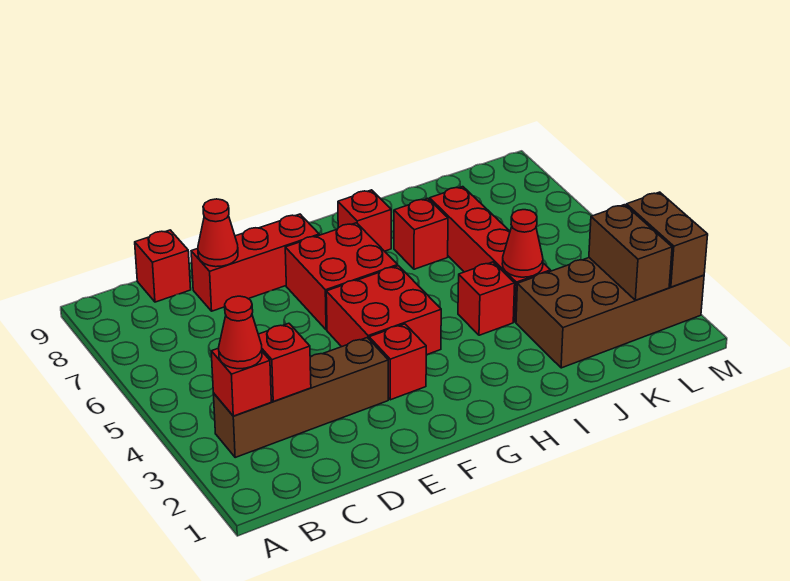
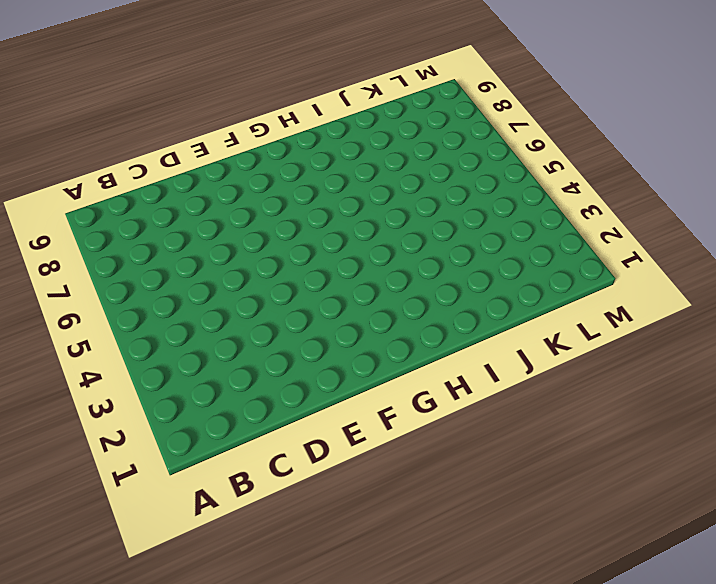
none -> brown brick B3:E3 level 1
none -> red brick C9 level 1
none -> red brick D8:F8 level 1

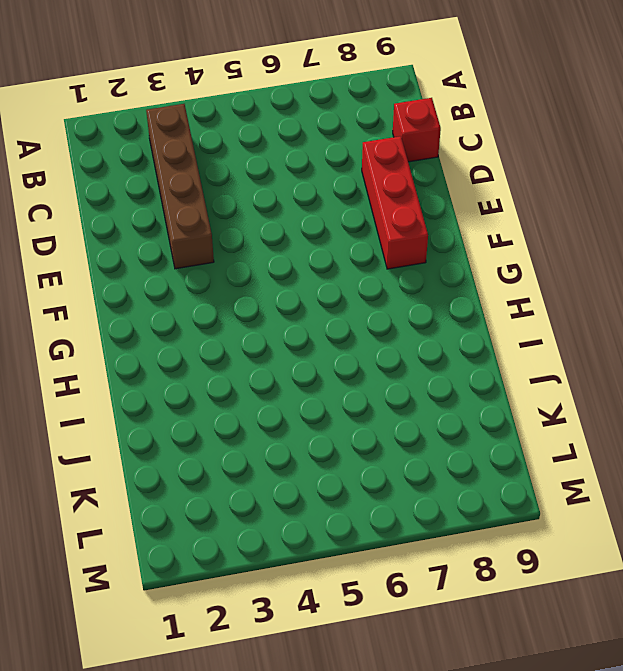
none -> red brick F3 level 1
none -> red brick F4:G5 level 1
none -> red brick F6:G7 level 1

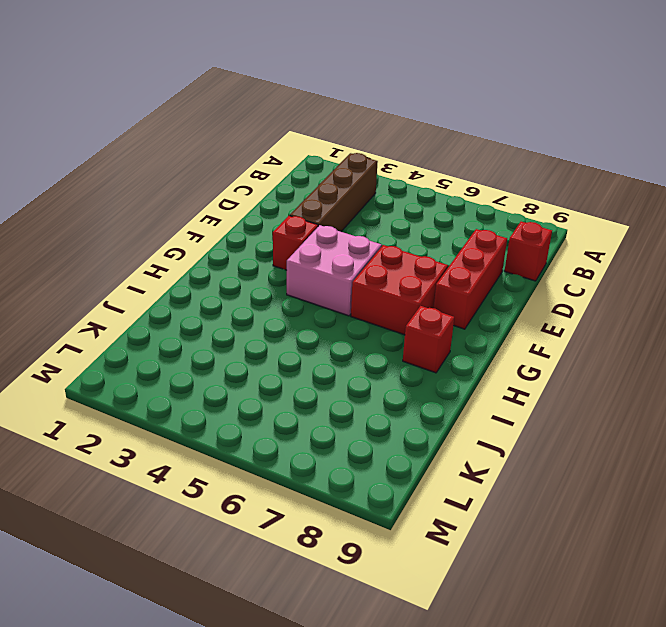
pink brick F4:G5 level 1 -> red brick F4:G5 level 1
none -> red brick I4 level 1
none -> red brick I7 level 1
none -> brown brick J2:M3 level 1

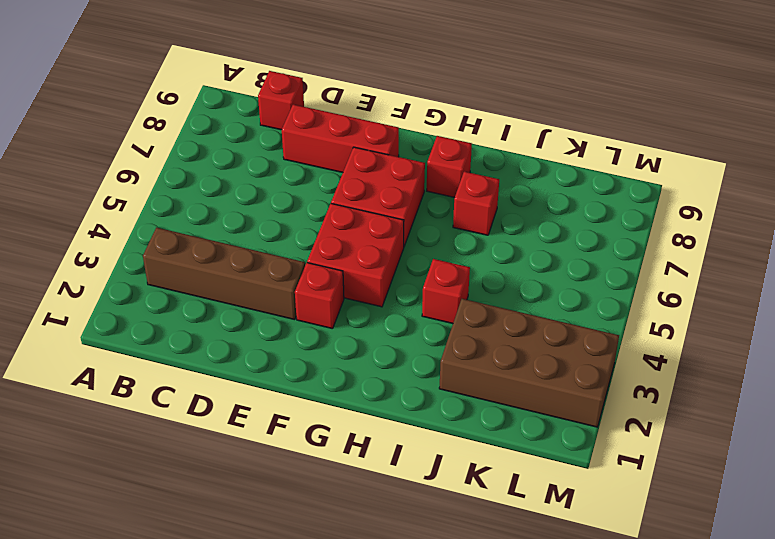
none -> red brick J4:J7 level 1
none -> red brick B3 level 2
none -> red brick C3 level 2

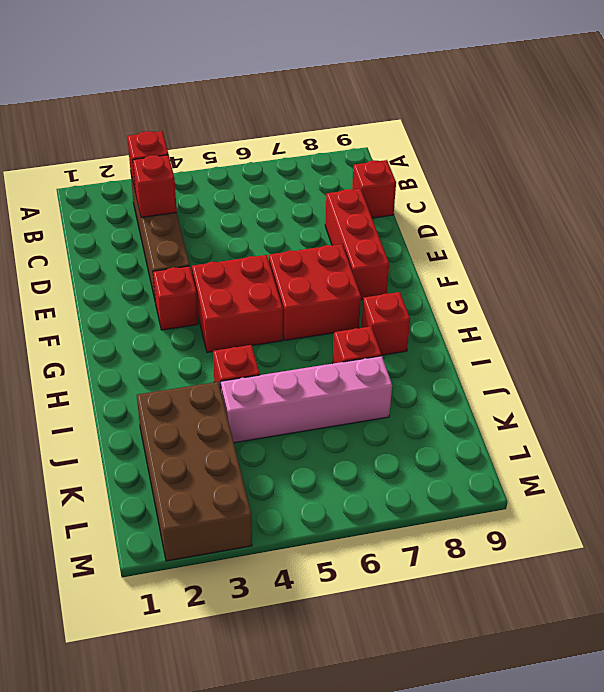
pink brick J4:J7 level 1 -> red brick J4:J7 level 1
none -> red cone D8 level 2
none -> red cone J4 level 2
none -> brown brick L2:L3 level 2

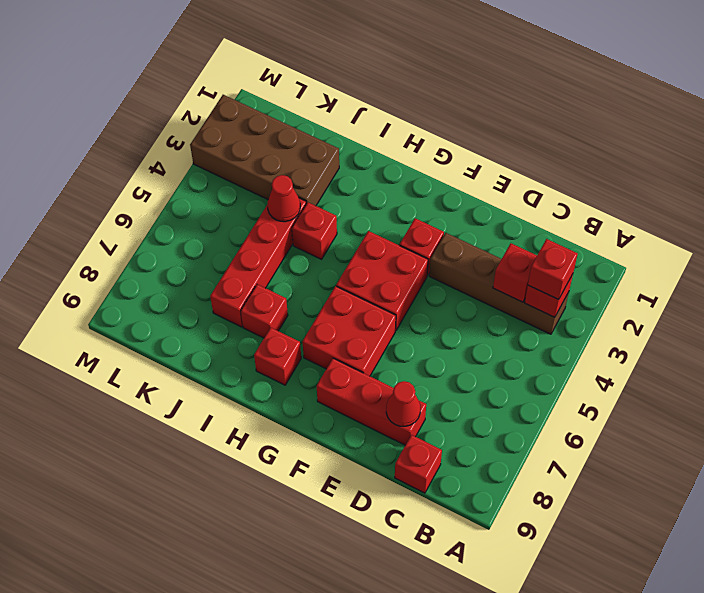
red brick B3 level 3 -> red cone B3 level 3
none -> brown brick L2:L3 level 2
none -> brown brick M2:M3 level 2

